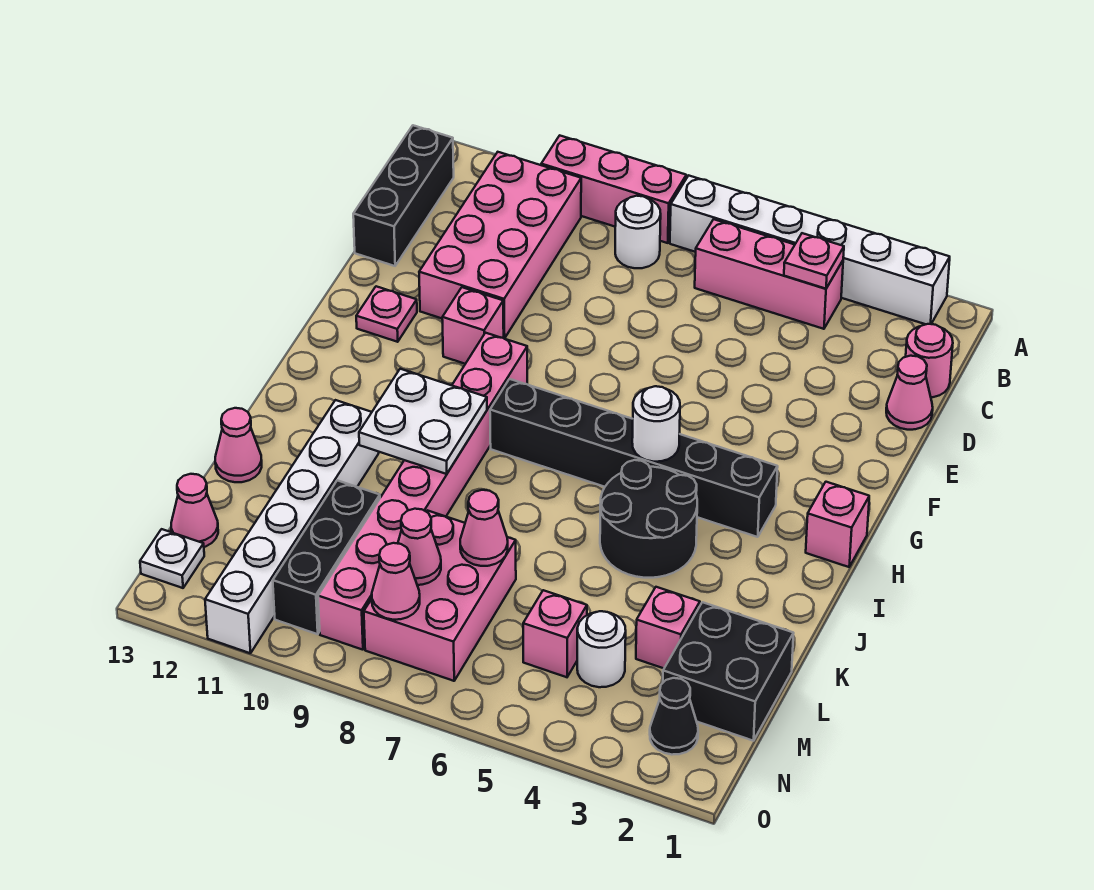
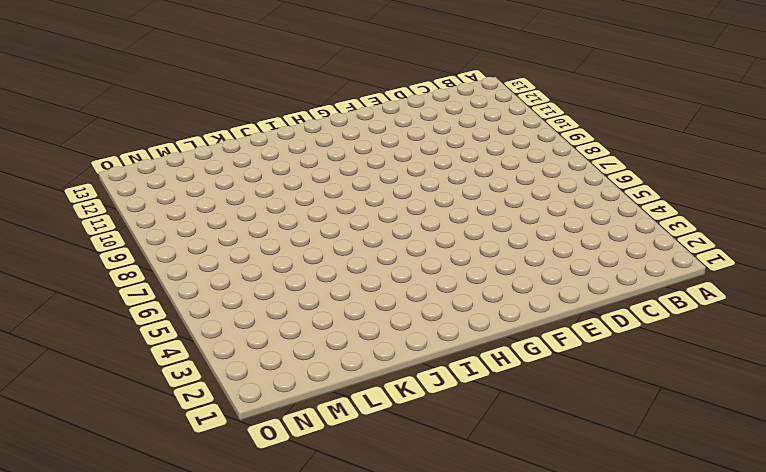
none -> white brick A2:A7 level 1
none -> pink brick A8:A10 level 1
none -> pink brick B4:B6 level 1
none -> white round brick B8 level 1

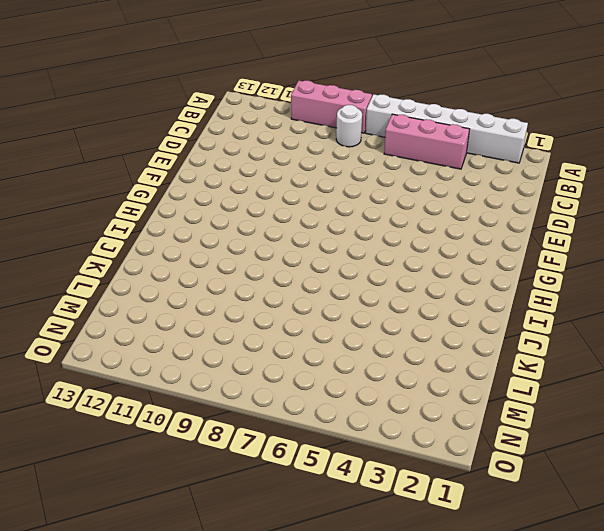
none -> pink brick B10:E11 level 1
none -> black brick B13:D13 level 1
none -> pink round brick C1 level 1
none -> pink cone D1 level 1

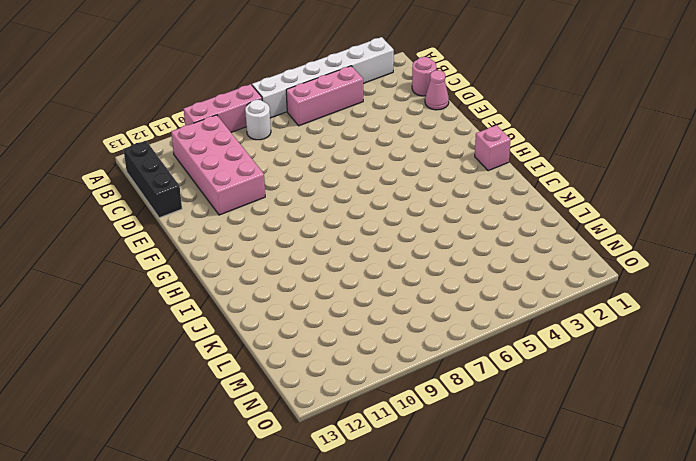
none -> pink brick F10 level 1
none -> pink plate F12 level 1
none -> pink brick G9:N9 level 1
none -> black brick H3:H8 level 1

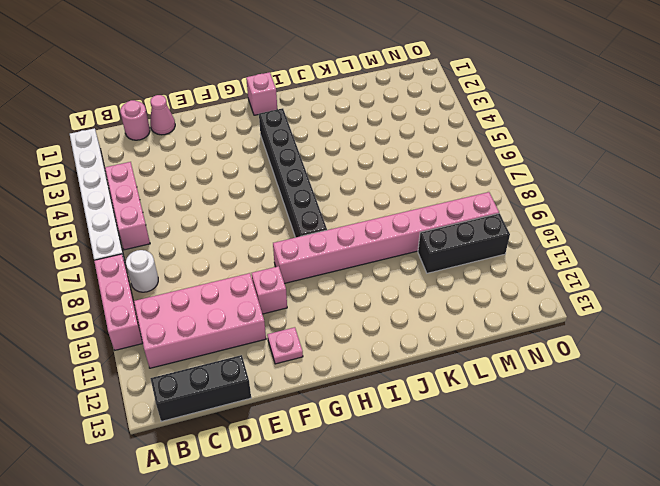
none -> black round brick I4:J5 level 1
none -> white brick J11:O11 level 1
none -> pink cone K13 level 1
none -> black brick L1:M2 level 1

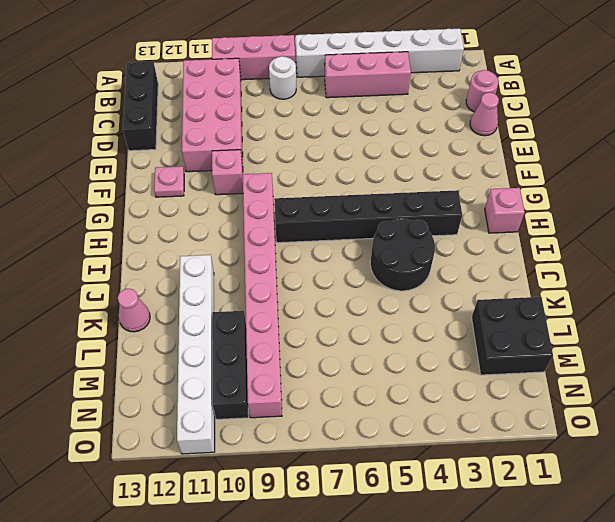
none -> pink brick L3 level 1
none -> pink brick L7:N8 level 1
none -> white round brick M4 level 1
none -> pink brick M5 level 1

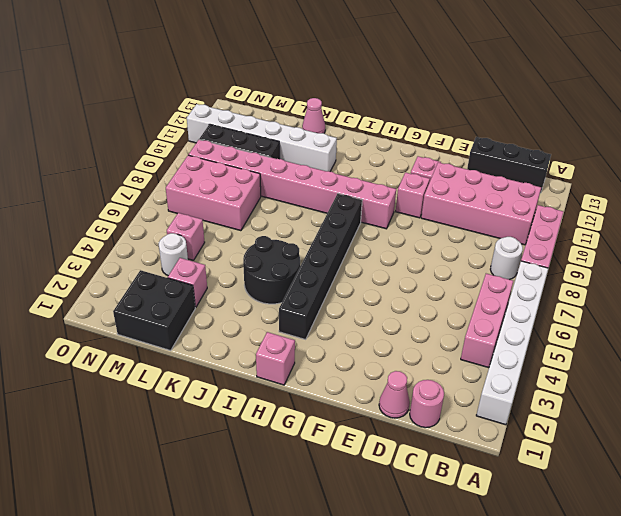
none -> pink cone M13 level 1
none -> black cone N2 level 1
none -> white plate N13 level 1
none -> pink plate B4 level 2

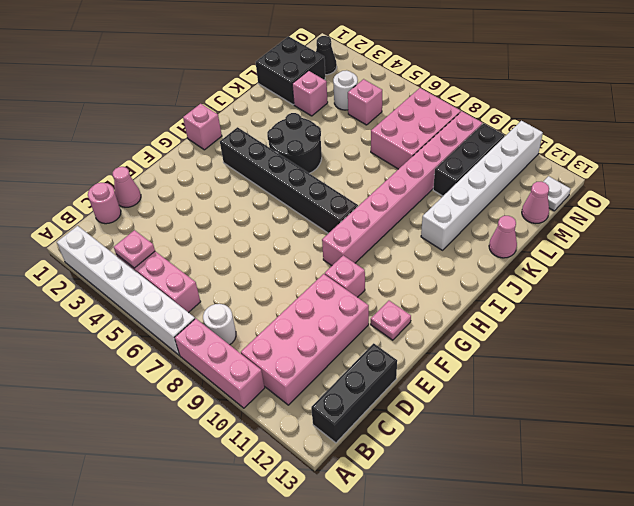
none -> white round brick H5 level 2
none -> white plate I9:J10 level 2
none -> pink cone L7 level 2
none -> pink cone M8 level 2

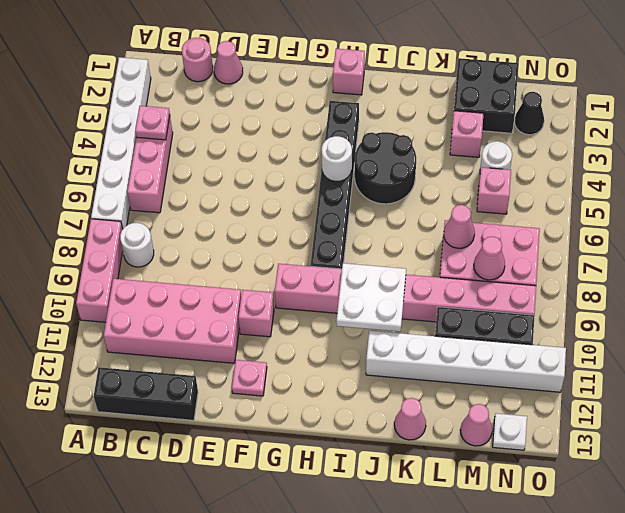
none -> pink cone N8 level 2

